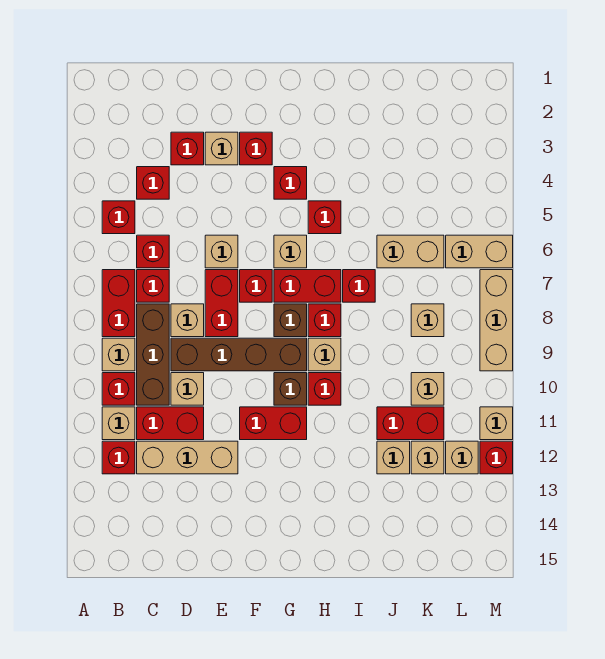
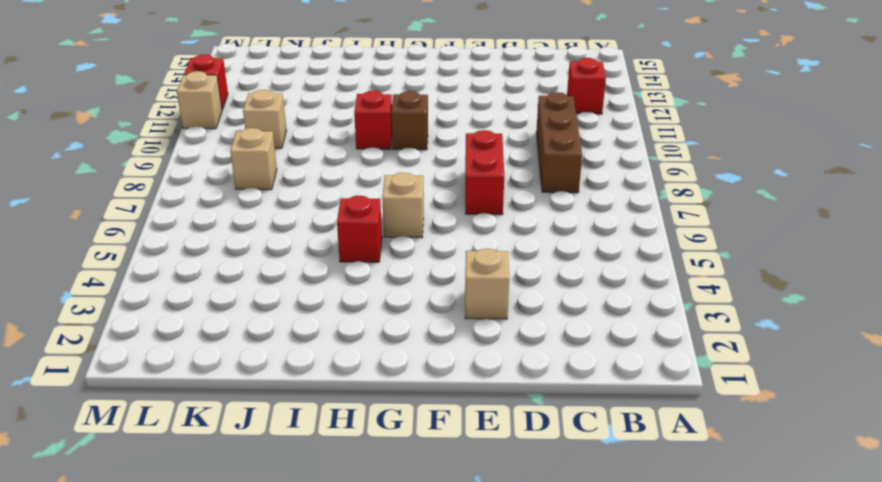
none -> red brick B5 level 1
none -> red brick B7:B8 level 1
none -> tan brick B9 level 1
none -> red brick B10 level 1

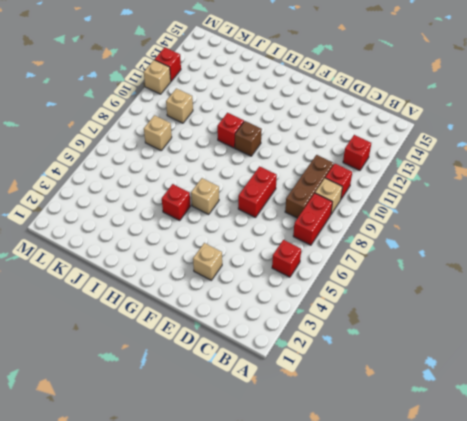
none -> tan brick B11 level 1
none -> red brick C4 level 1
none -> red brick C6 level 1
none -> red brick C7 level 1

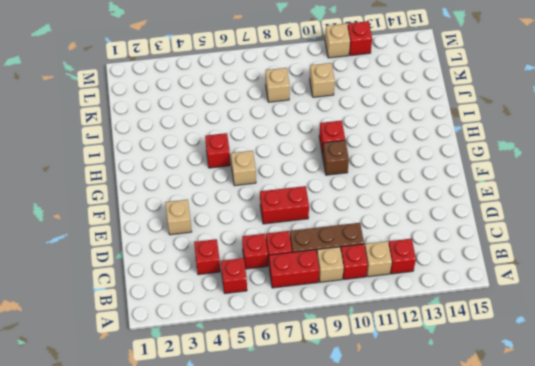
none -> red brick C11:D11 level 1
none -> tan brick C12:E12 level 1
none -> red brick D3 level 1
none -> tan brick D8 level 1

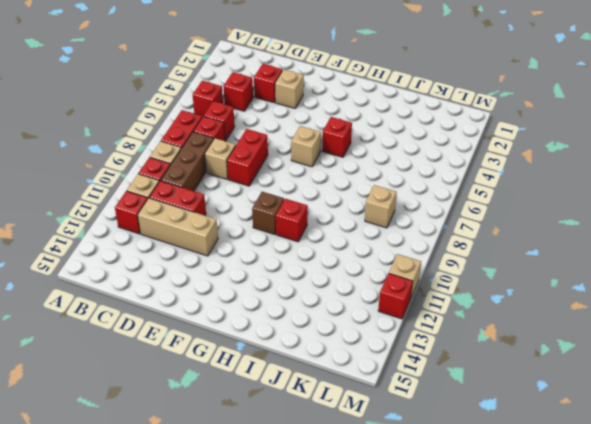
none -> brown brick D9:G9 level 1
none -> tan brick D10 level 1
none -> tan brick E6 level 1
none -> red brick F3 level 1

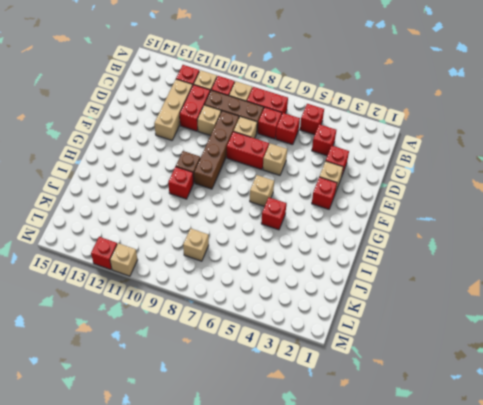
none -> red brick F7 level 1
none -> red brick F11:G11 level 1
none -> red brick G4 level 1
none -> red brick G7:H7 level 1

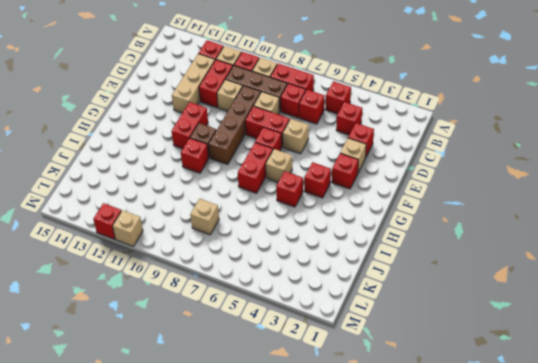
none -> brown brick G8 level 1
none -> red brick H8 level 1
none -> tan brick H9 level 1
none -> red brick I7 level 1

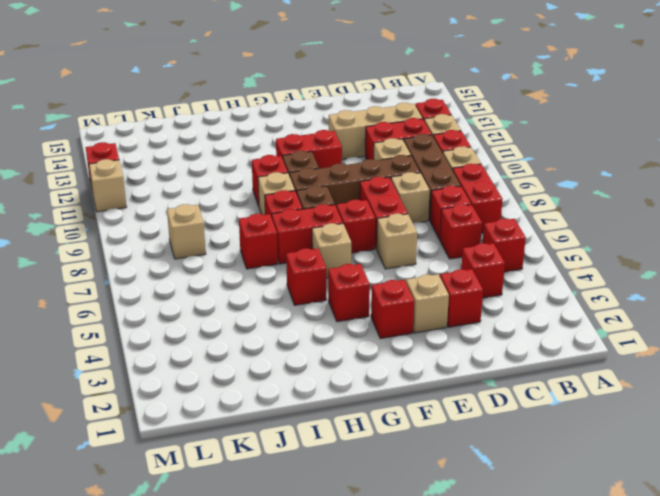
none -> tan brick J6:K6 level 1
none -> red brick J11:K11 level 1
none -> tan brick J12 level 1
none -> tan brick K10 level 1

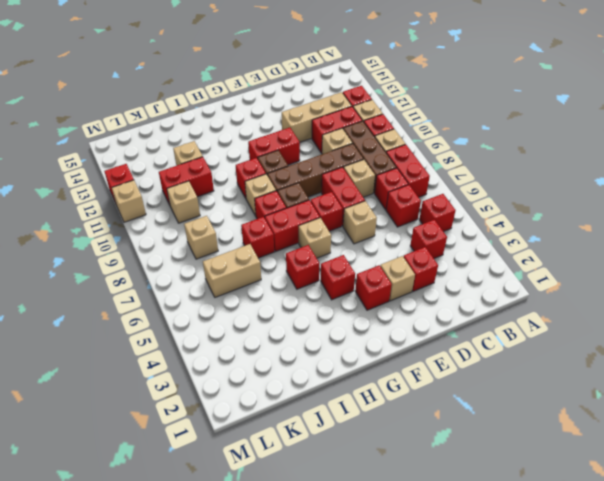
none -> tan brick K12 level 1
none -> tan brick L6:M6 level 1
none -> tan brick L12 level 1
none -> tan brick M7:M9 level 1

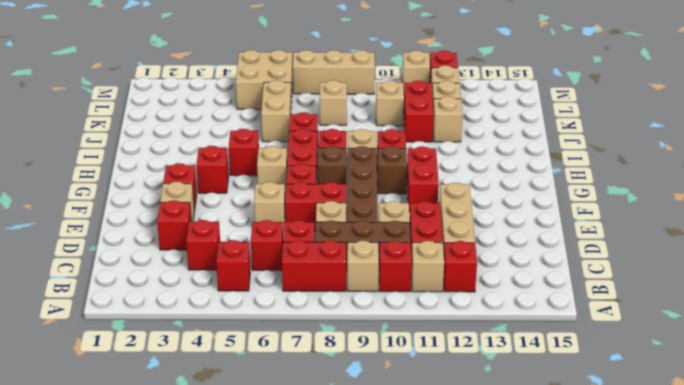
tan brick L5:M6 level 1 -> tan brick L6:M6 level 1

